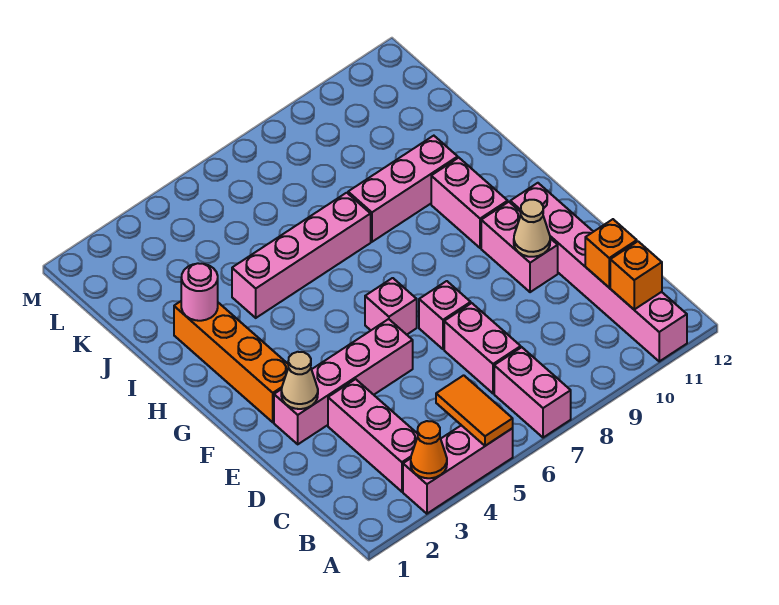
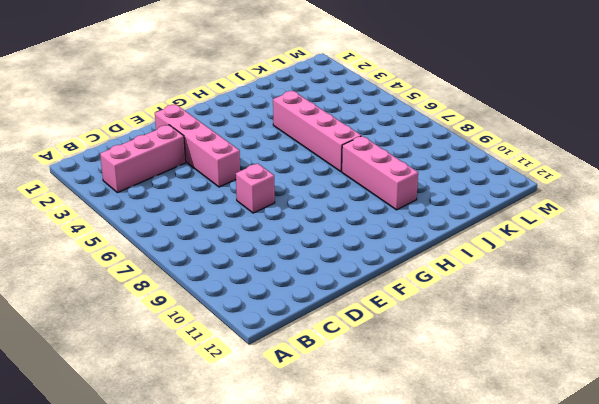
none -> pink brick A3:A5 level 1
none -> pink brick A7:B7 level 1
none -> pink brick A11:F11 level 1

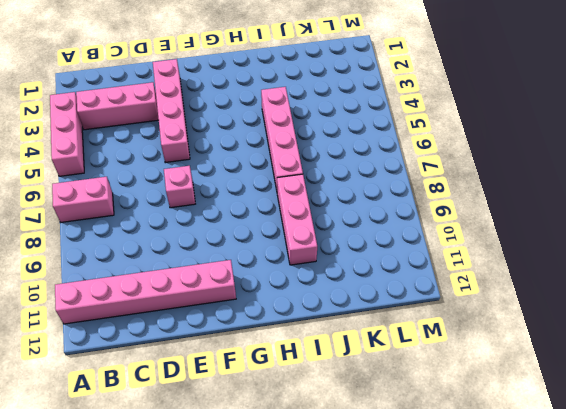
none -> pink brick C7:D7 level 1
none -> pink brick E10:F10 level 1
none -> orange brick F2:I2 level 1

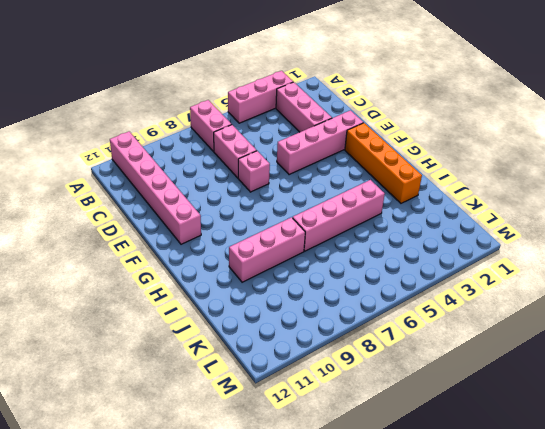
none -> pink brick E10:F10 level 1
none -> pink brick F6 level 1
none -> pink brick G10:H10 level 1

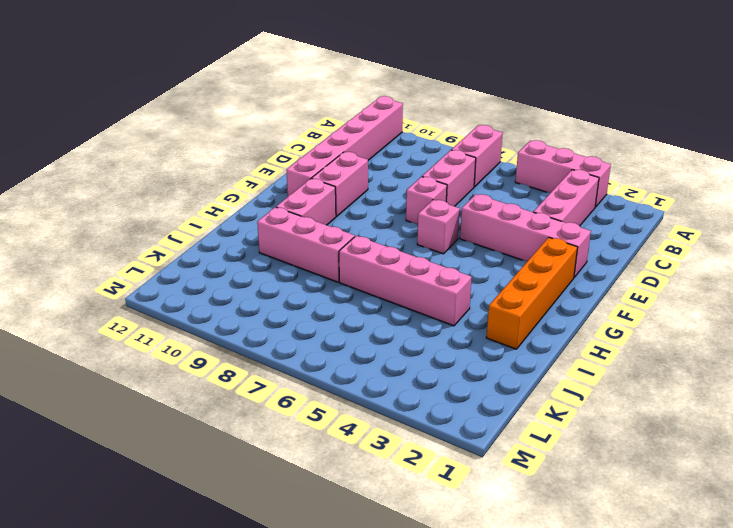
none -> orange cone A3 level 2
none -> orange tile A5:B5 level 2
none -> orange brick B11 level 2

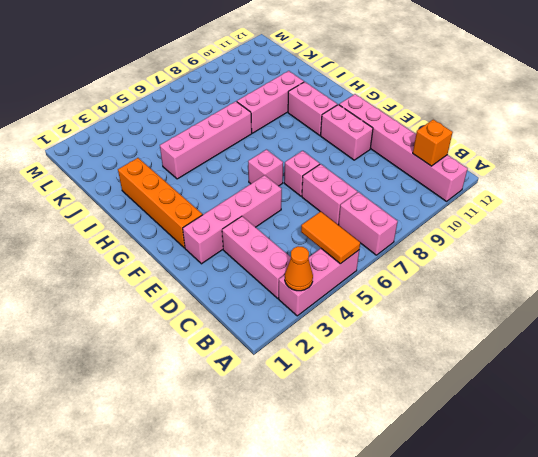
none -> orange brick C11 level 2
none -> tan cone E2 level 2
none -> tan cone E10 level 2

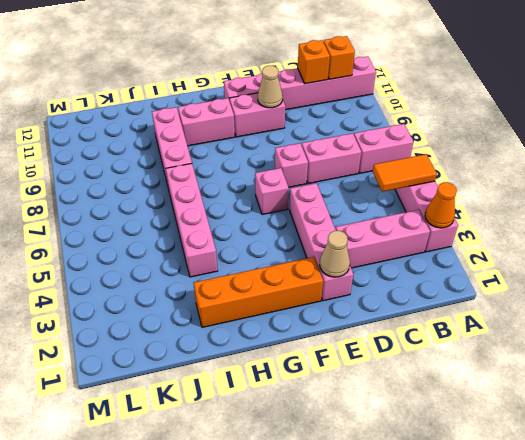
none -> pink round brick I2 level 2

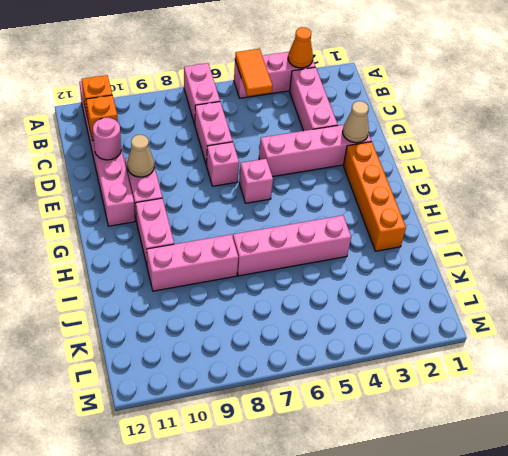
pink round brick D11 level 2 -> pink round brick I2 level 2

